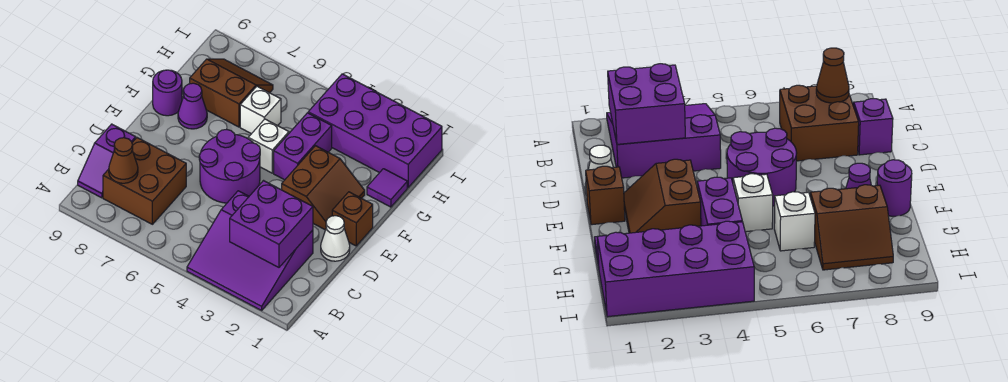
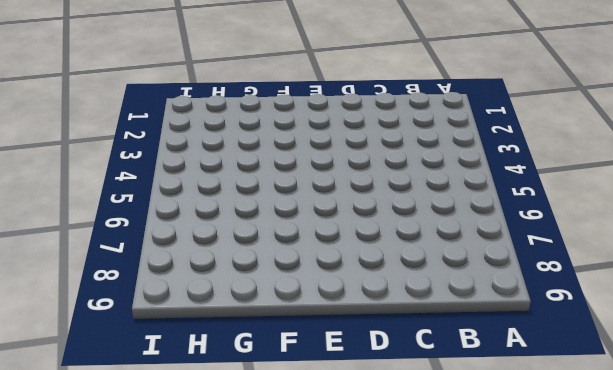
none -> purple slope A2:C4 level 1 top C
none -> brown brick B7:C8 level 1
none -> purple slope B9:C9 level 1 top C

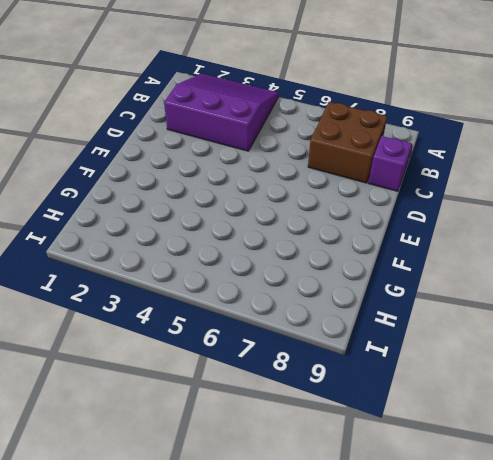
none -> white cone D1 level 1
none -> purple round brick D5:E6 level 1
none -> brown brick E1 level 1

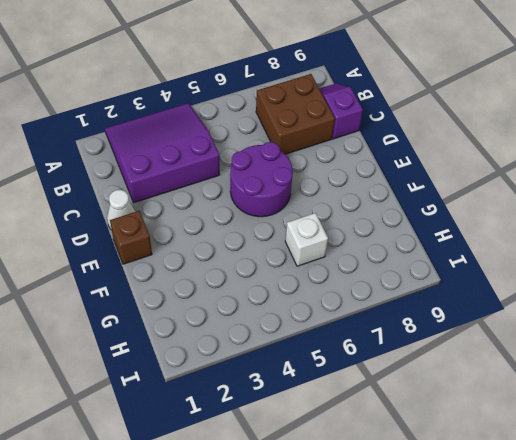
none -> brown slope E2:F3 level 1 top 3
none -> purple brick F4:G4 level 1
none -> white brick F5 level 1

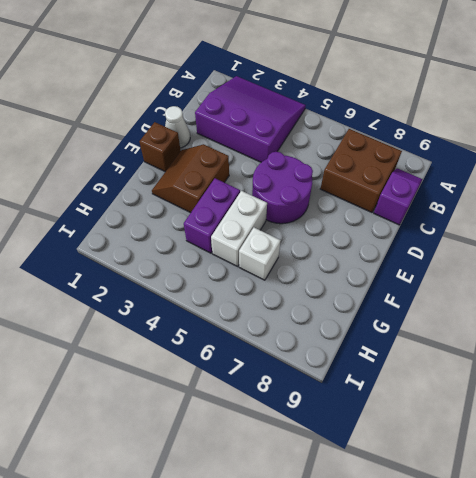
white brick F5:G5 level 1 -> white brick F5 level 1
none -> purple cone F8 level 1
none -> purple round brick F9 level 1
none -> purple tile G1 level 1

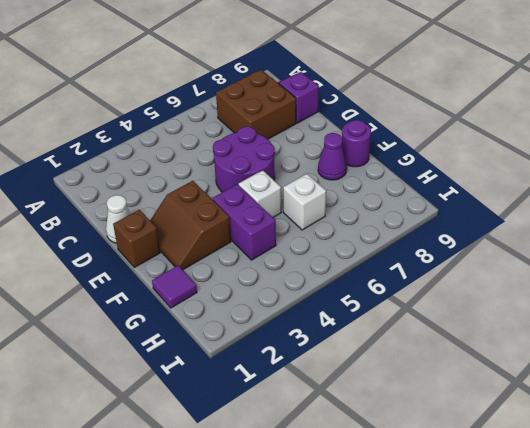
none -> purple slope A2:C4 level 1 top C
none -> brown slope G7:H8 level 1 top G
none -> purple brick H1:I4 level 1

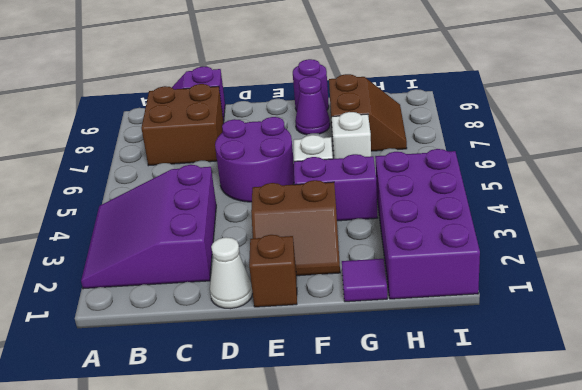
none -> purple brick B2:C3 level 2
none -> brown cone B8 level 2

